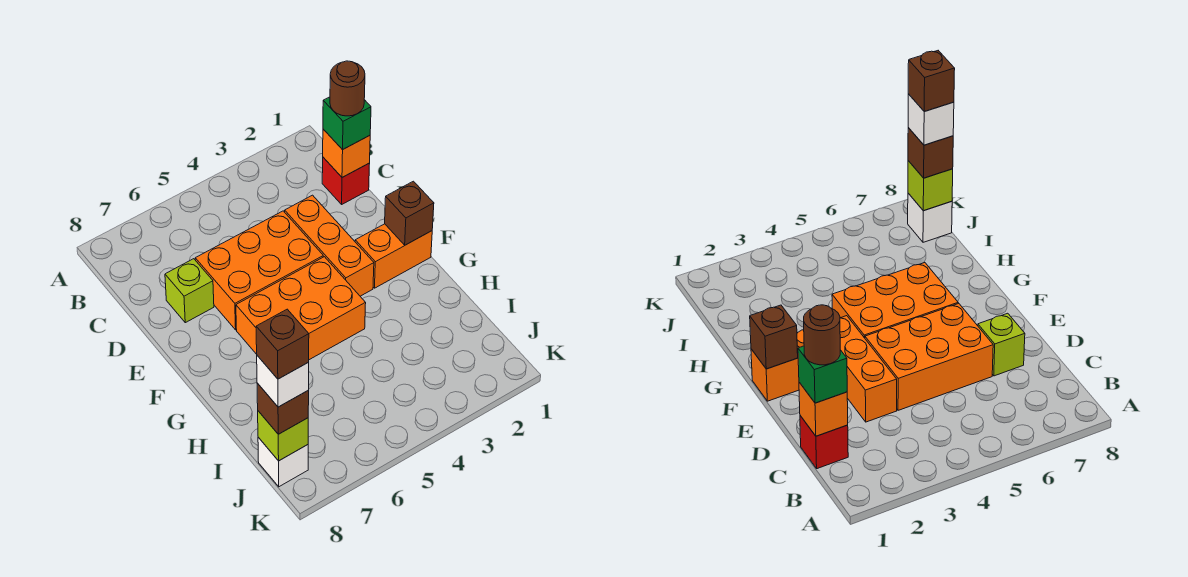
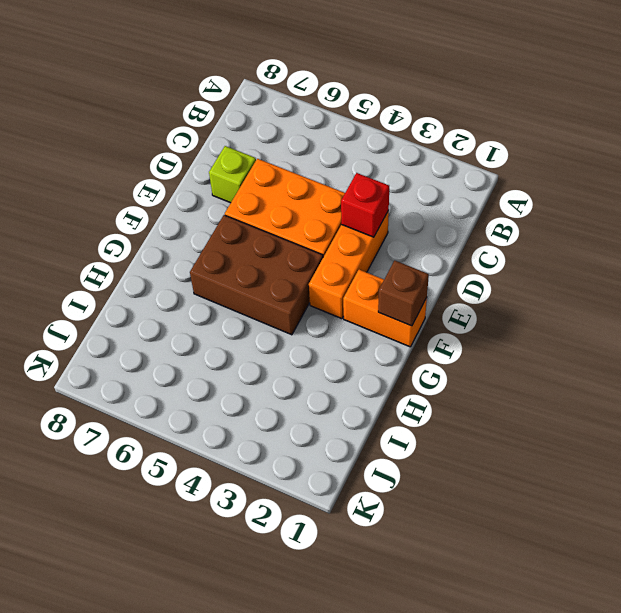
red brick D3 level 2 -> red brick C1 level 1
brown brick F4:G6 level 1 -> orange brick F4:G6 level 1
none -> white brick J8 level 1
none -> orange brick C1 level 2
none -> lime brick J8 level 2

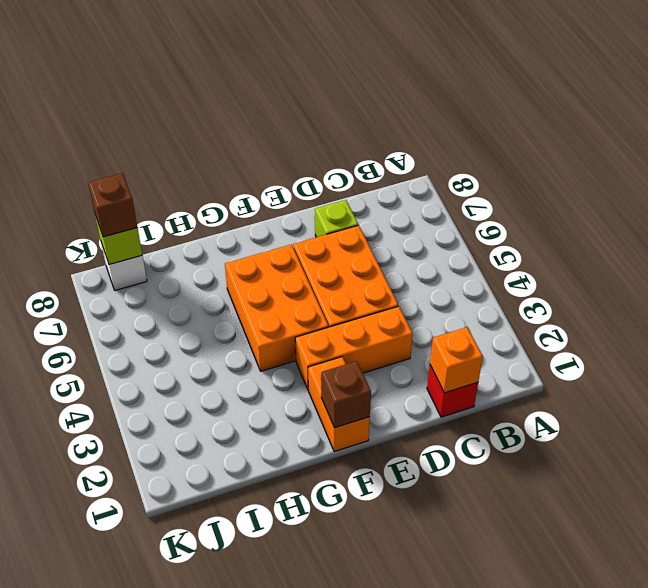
none -> green brick C1 level 3
none -> brown round brick C1 level 4
none -> white brick J8 level 4

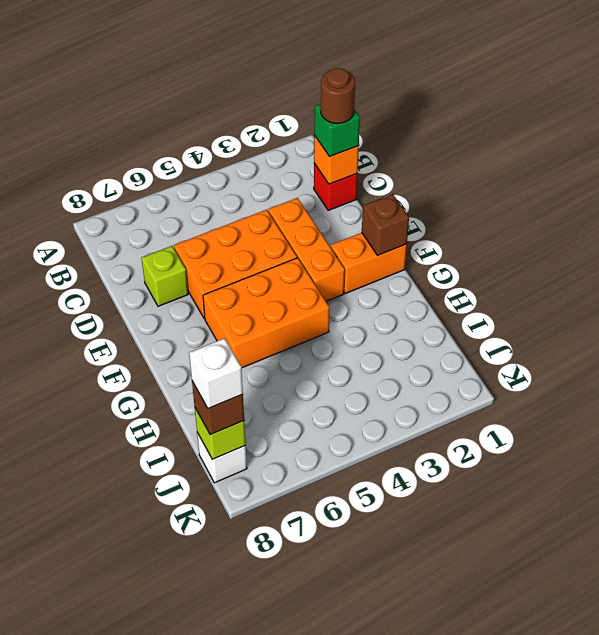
none -> brown brick J8 level 5

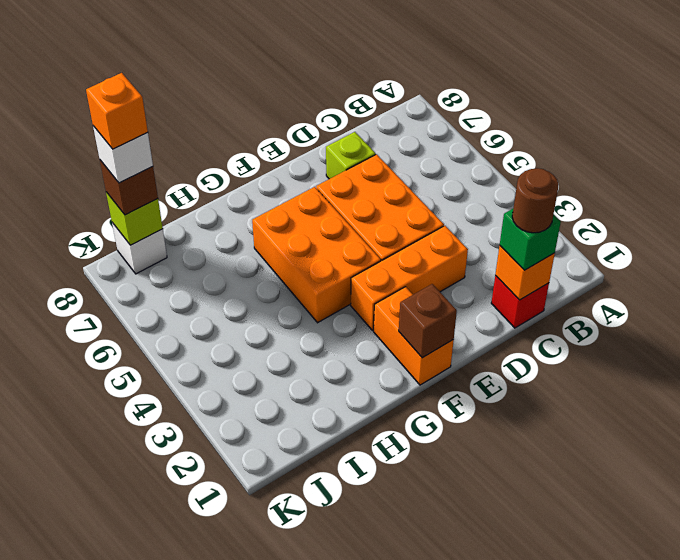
orange brick J8 level 5 -> brown brick J8 level 5

